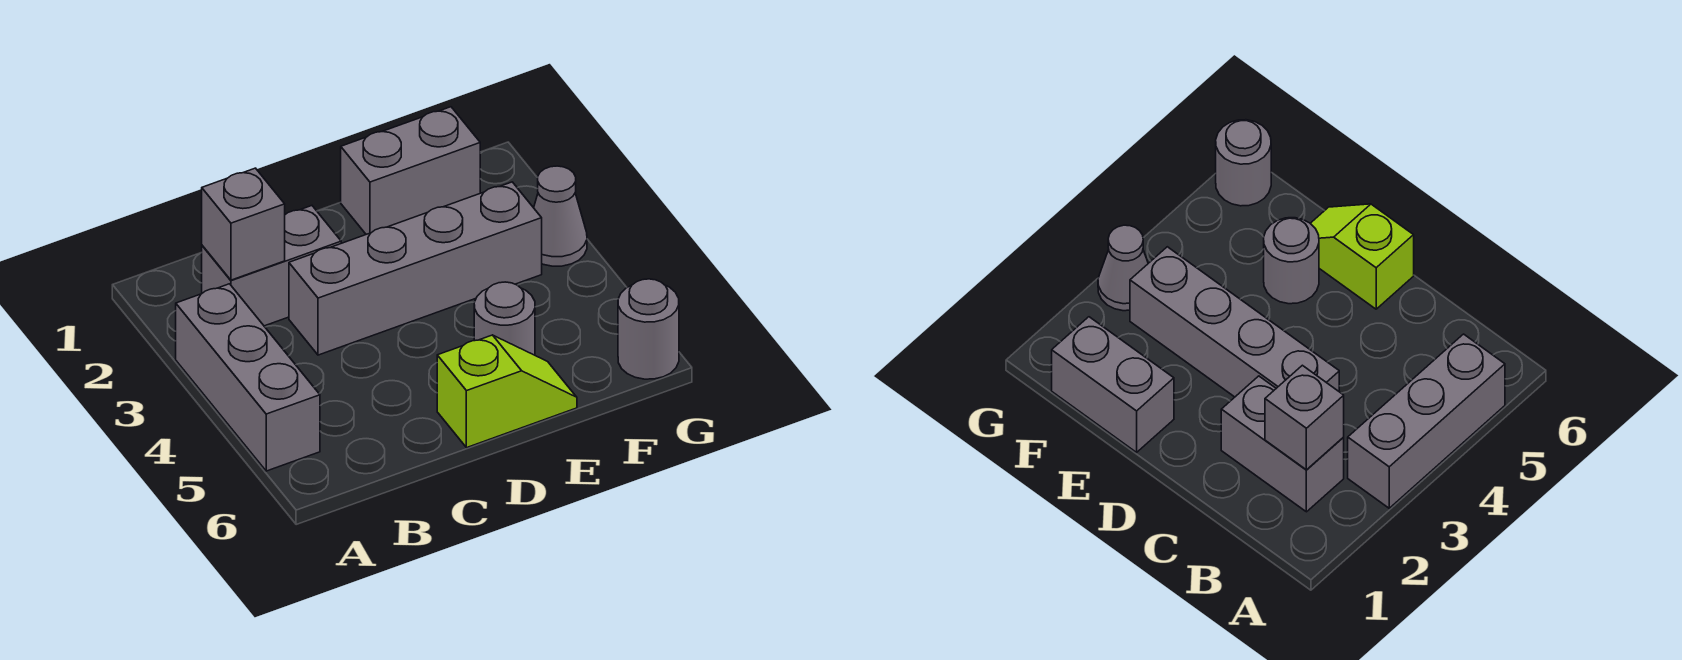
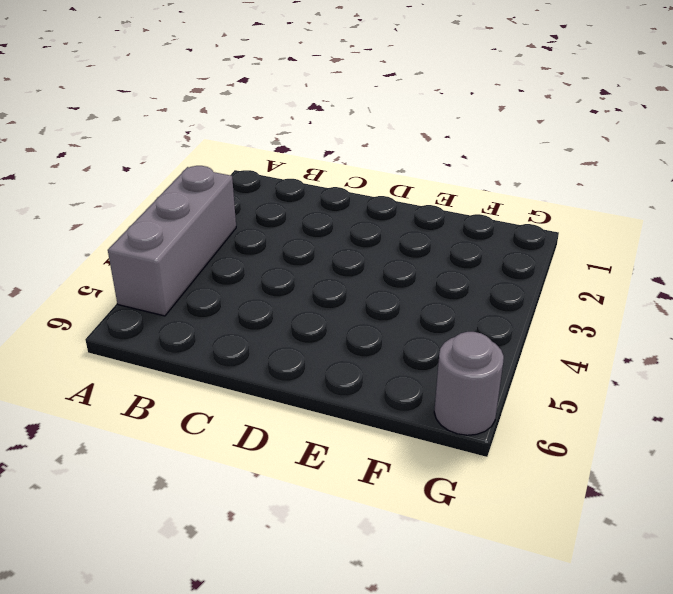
none -> grey brick B2:C2 level 1
none -> grey brick C3:F3 level 1

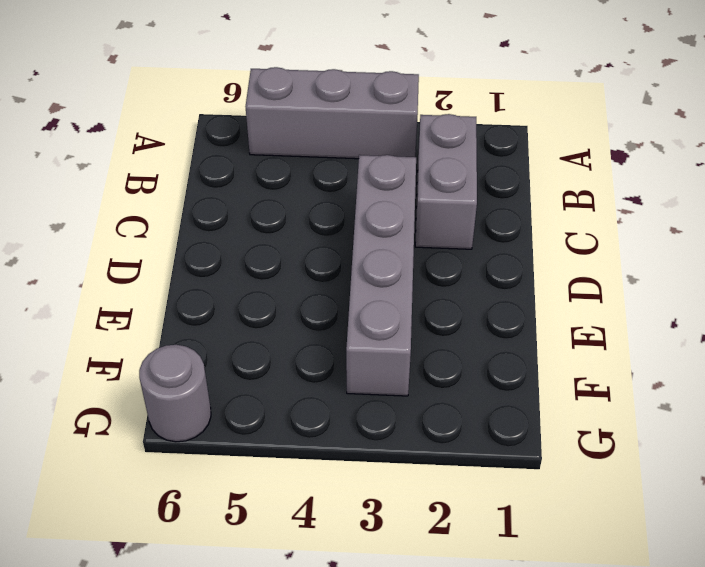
none -> lime slope D6:E6 level 1 top D
none -> grey brick E1:F1 level 1

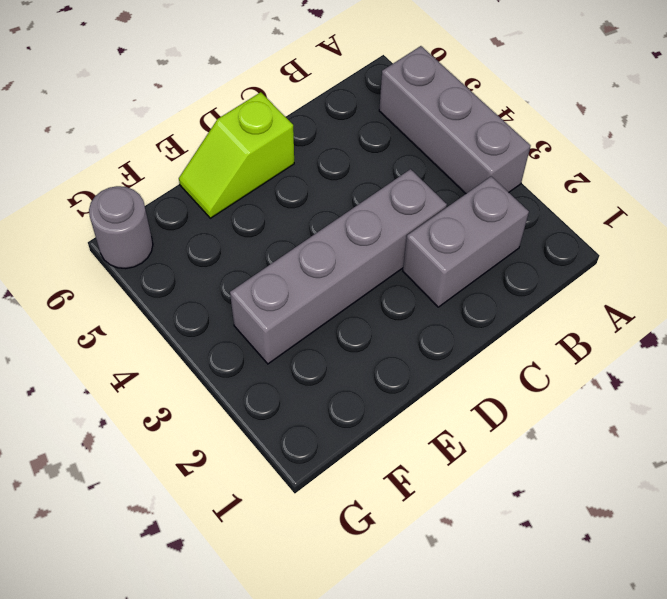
none -> grey brick E1:F1 level 1
none -> grey round brick E5 level 1

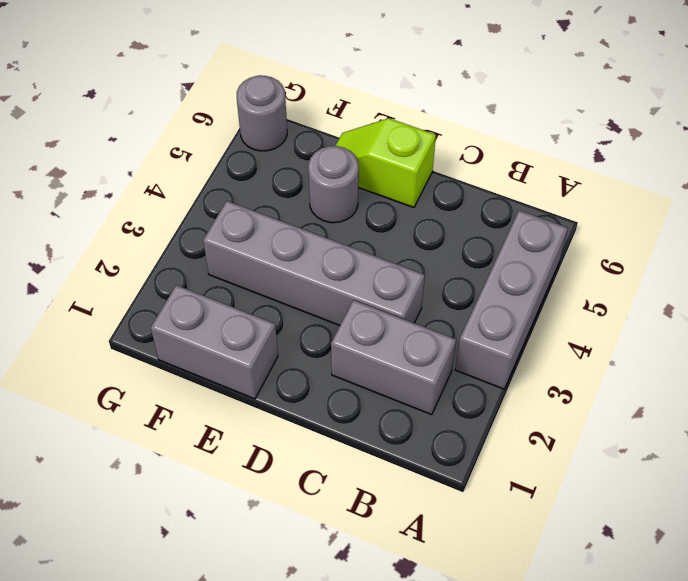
none -> grey cone G3 level 1
none -> grey brick B2 level 2

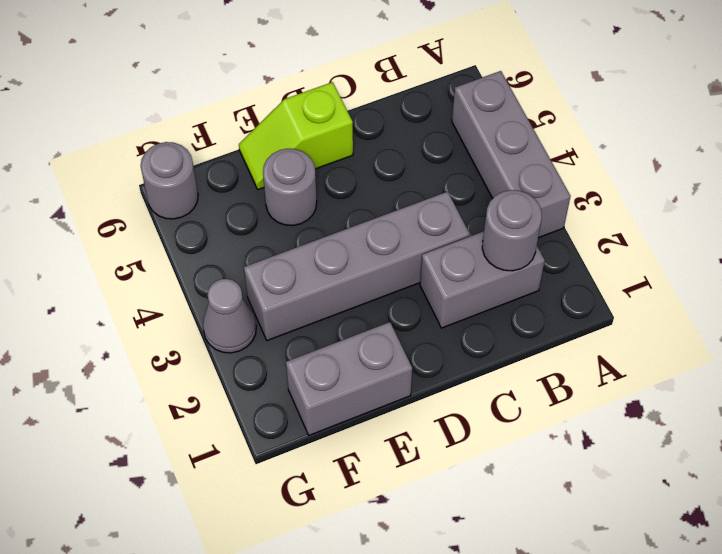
grey round brick B2 level 2 -> grey brick B2 level 2

